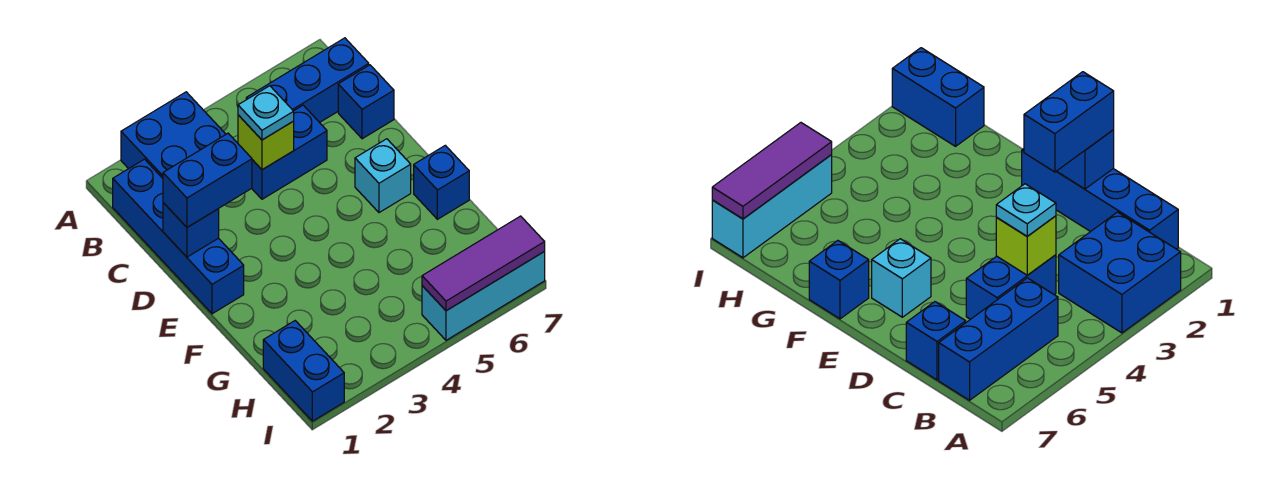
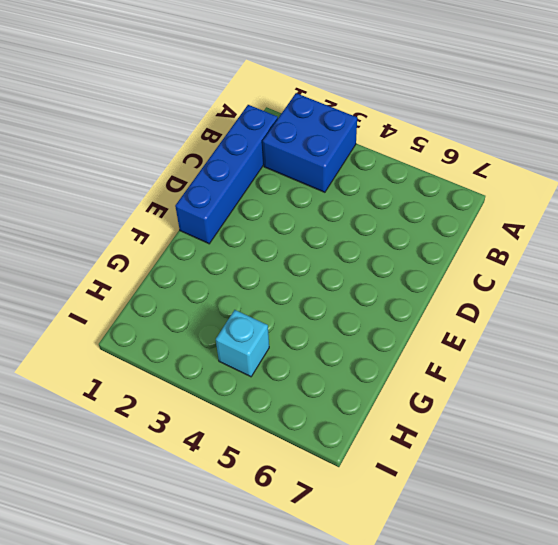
cyan brick H4 level 1 -> cyan brick E6 level 1
none -> blue brick B5:B7 level 1
none -> blue brick C4:C5 level 1
none -> blue brick C7 level 1

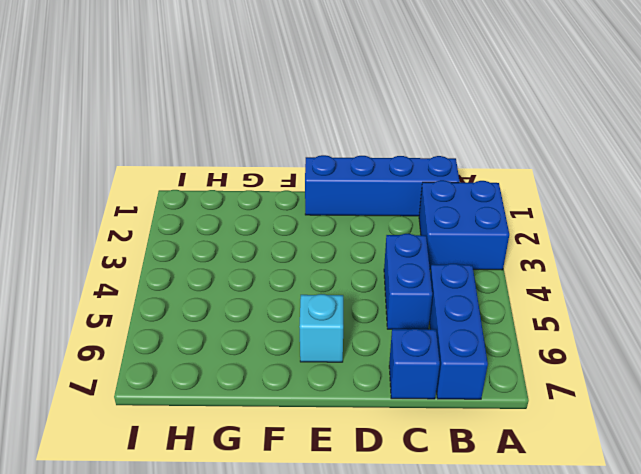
none -> blue brick F7 level 1
none -> blue brick H1:I1 level 1
none -> cyan brick I5:I7 level 1

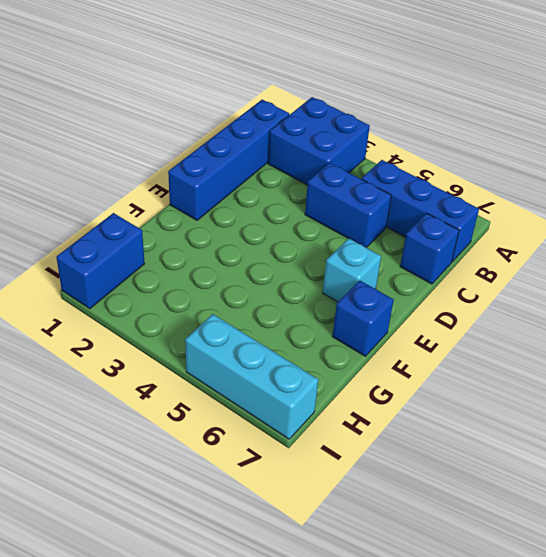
none -> lime brick C4 level 2
none -> blue brick D1 level 2
none -> purple tile I5:I7 level 2

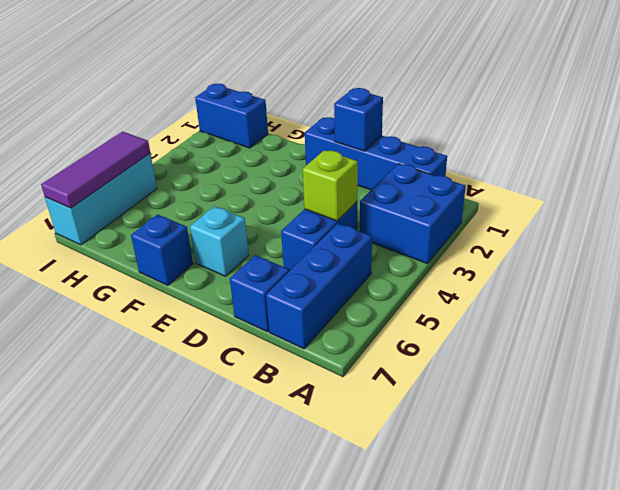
none -> cyan plate C4 level 3
none -> blue brick D1:D2 level 3

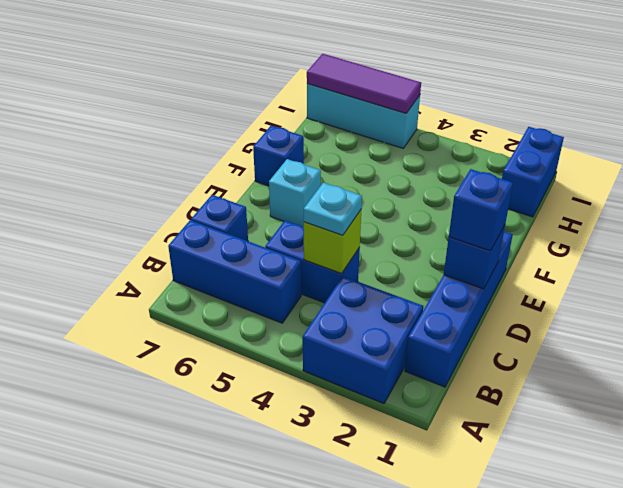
blue brick D1 level 3 -> blue brick D1:D2 level 3

